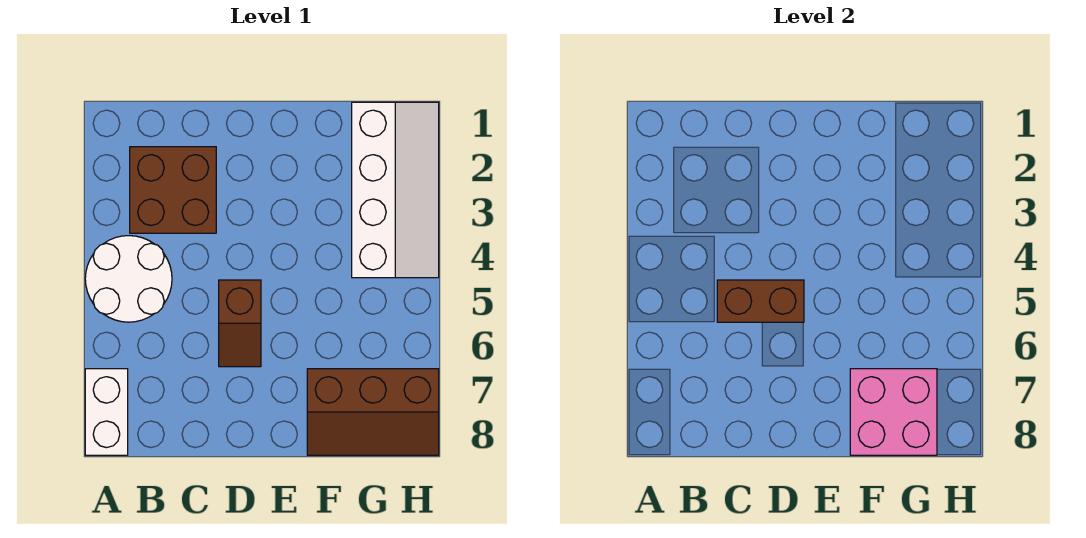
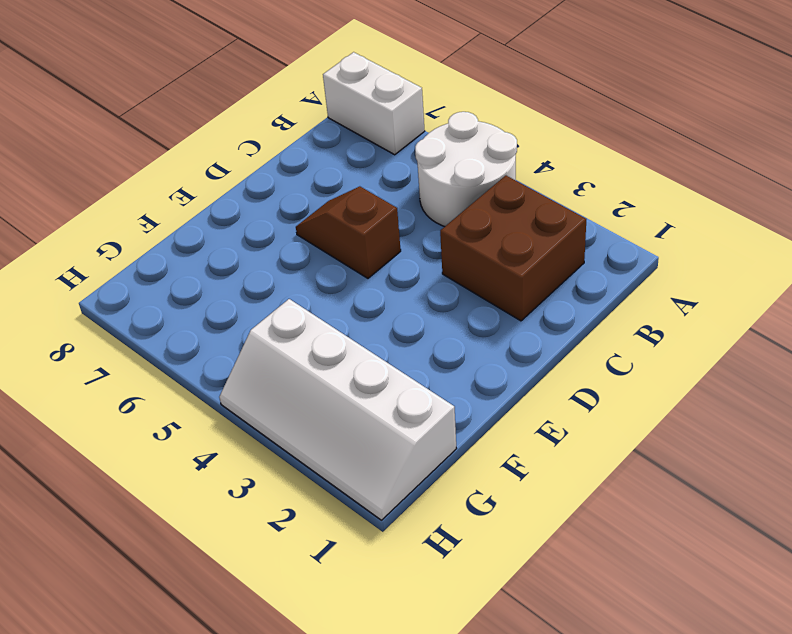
none -> brown slope F7:H8 level 1 top 7
none -> brown brick C5:D5 level 2

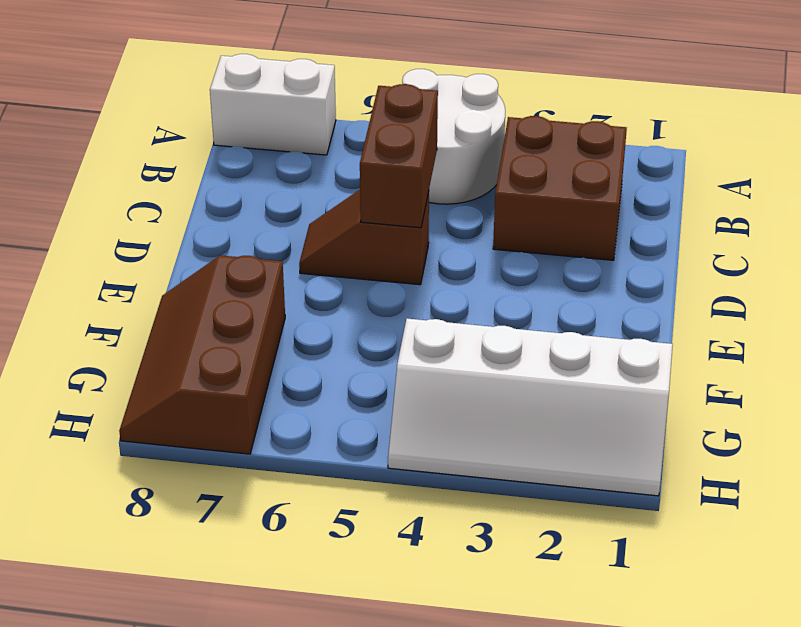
none -> pink brick F7:G8 level 2

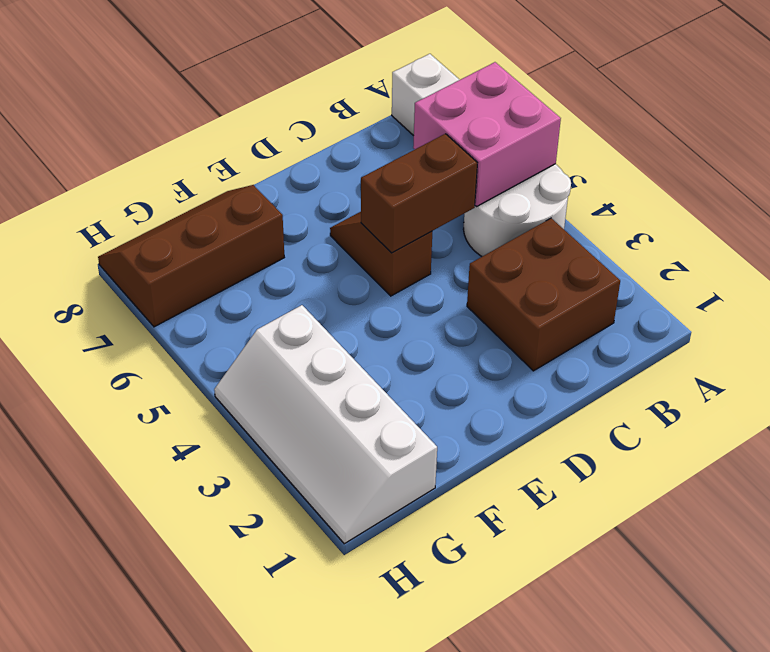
pink brick A5:B6 level 2 -> pink brick F7:G8 level 2

